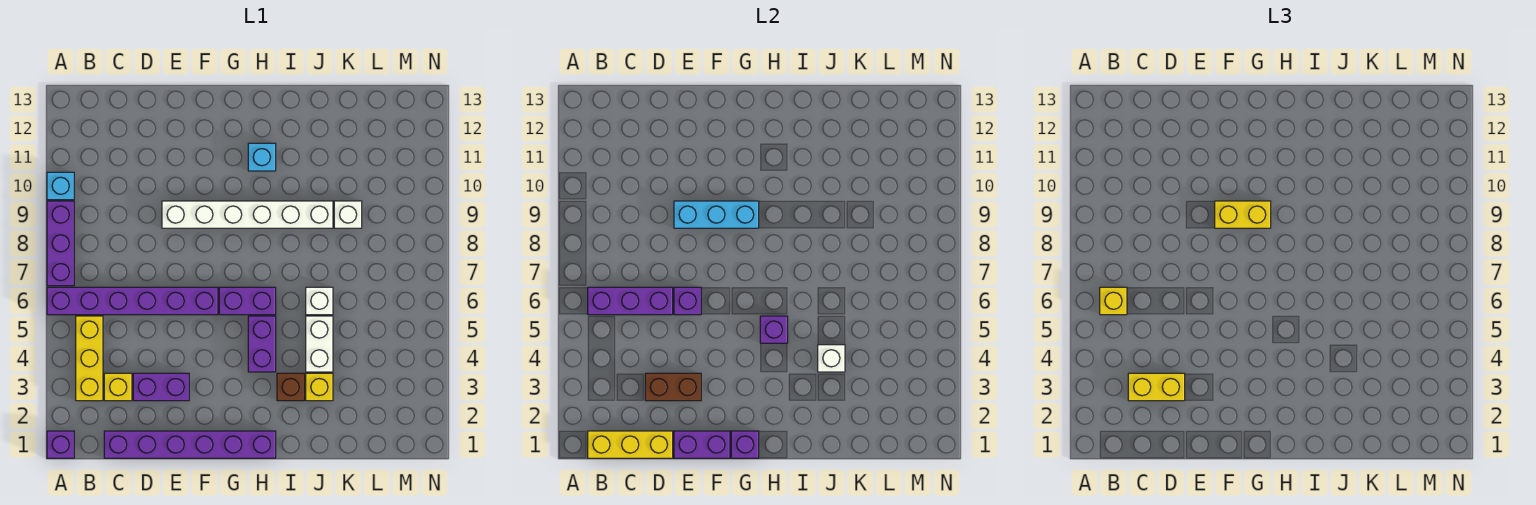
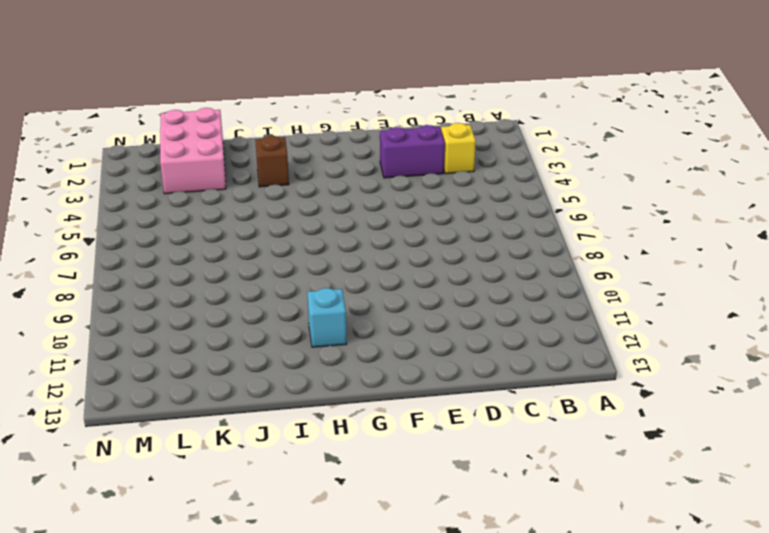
pink brick K1:L3 level 1 -> none
none -> purple brick A1 level 1
none -> purple brick A6:F6 level 1
none -> purple brick A7:A9 level 1

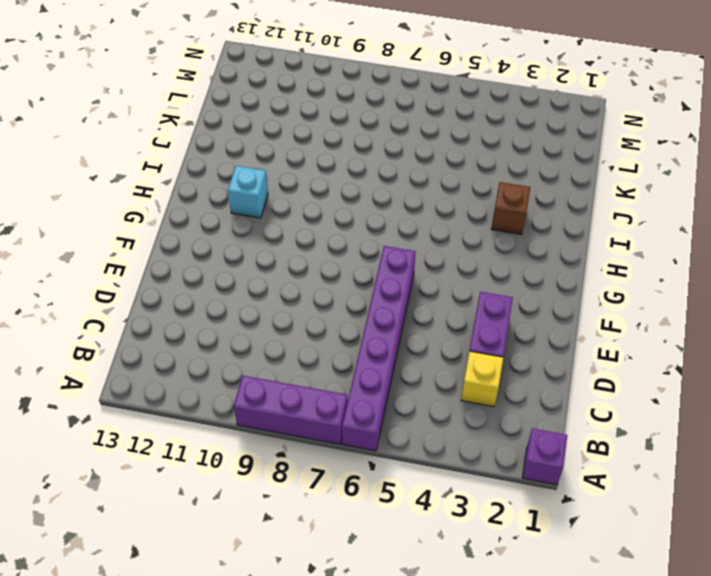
none -> cyan brick A10 level 1
none -> yellow brick B3:B5 level 1
none -> purple brick C1:H1 level 1

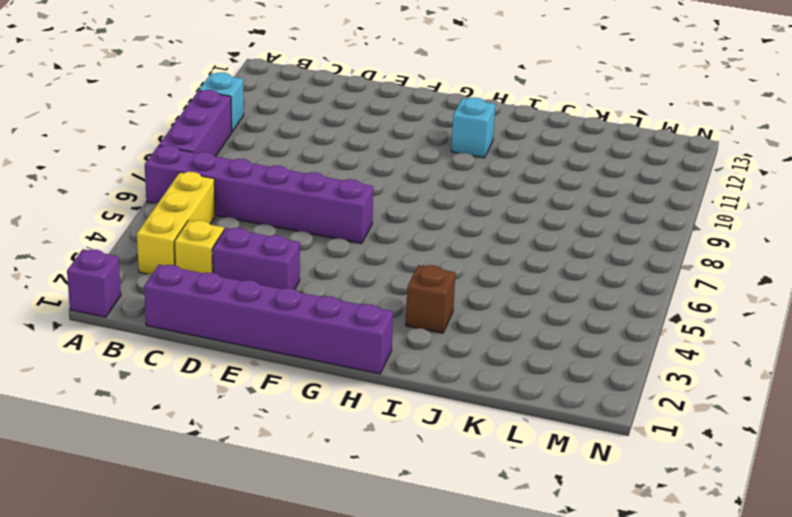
none -> white brick E9:J9 level 1
none -> purple brick G6:H6 level 1
none -> purple brick H4:H5 level 1

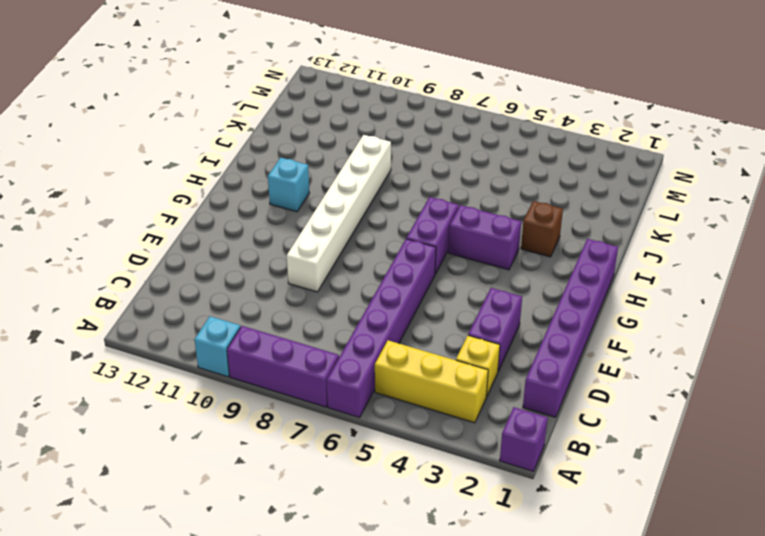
none -> yellow brick J3 level 1
none -> white brick J4:J5 level 1
none -> white brick J6 level 1

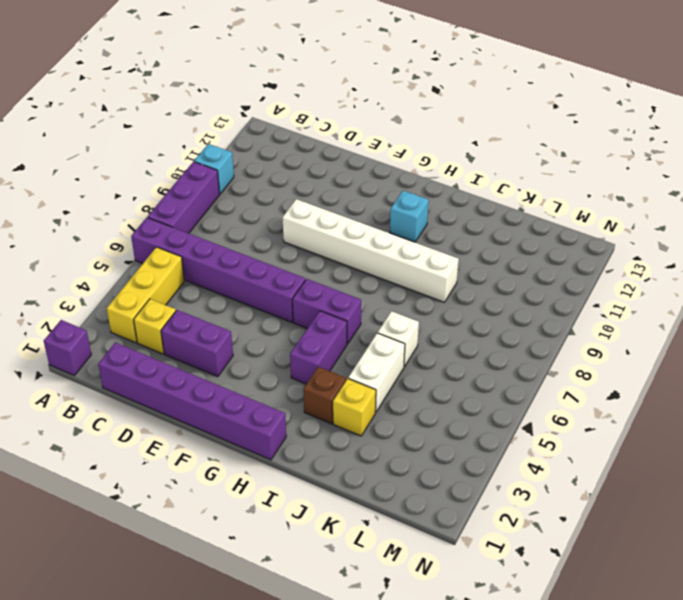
none -> white brick K9 level 1
none -> yellow brick B1:D1 level 2
none -> purple brick B6:D6 level 2

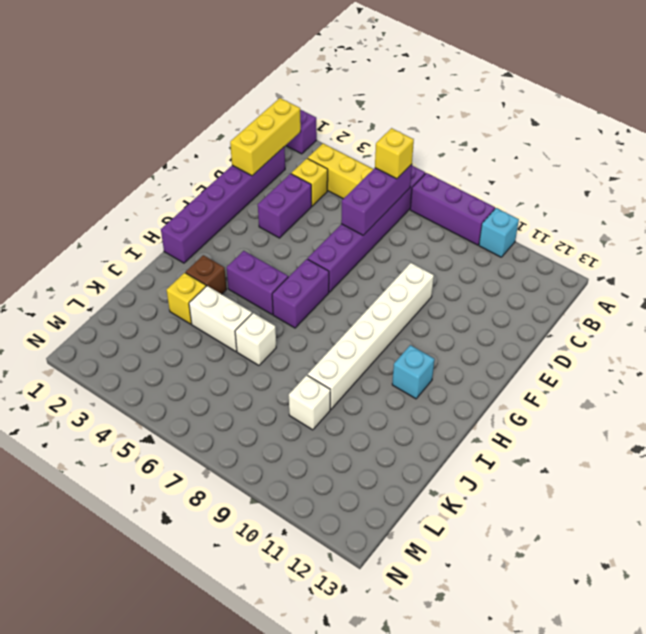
none -> brown brick D3:E3 level 2
none -> purple brick E1:F1 level 2
none -> purple brick E6 level 2

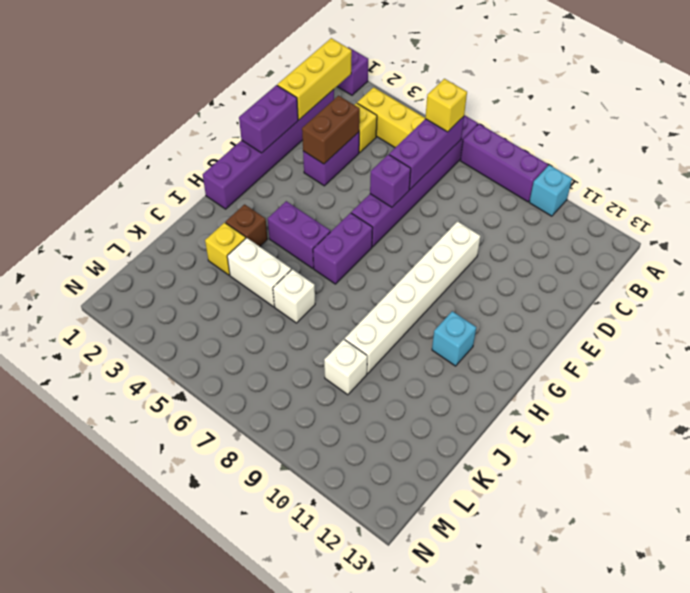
none -> cyan brick E9:G9 level 2
none -> purple brick G1 level 2
none -> purple brick H5 level 2

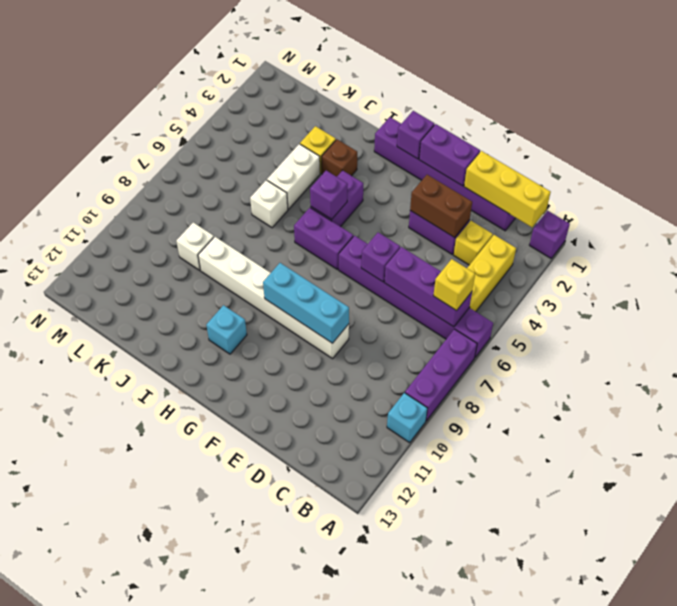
none -> white brick J4 level 2
none -> yellow brick C3:D3 level 3
none -> yellow brick F9:G9 level 3

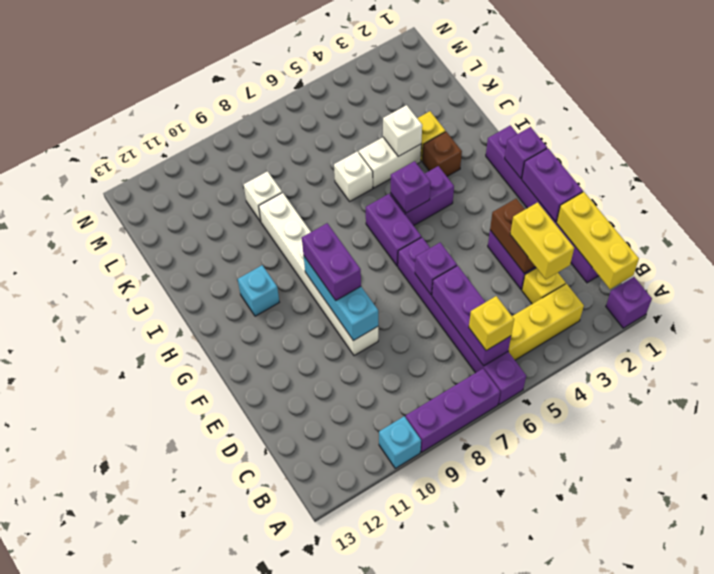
purple brick F9:G9 level 3 -> yellow brick F9:G9 level 3

